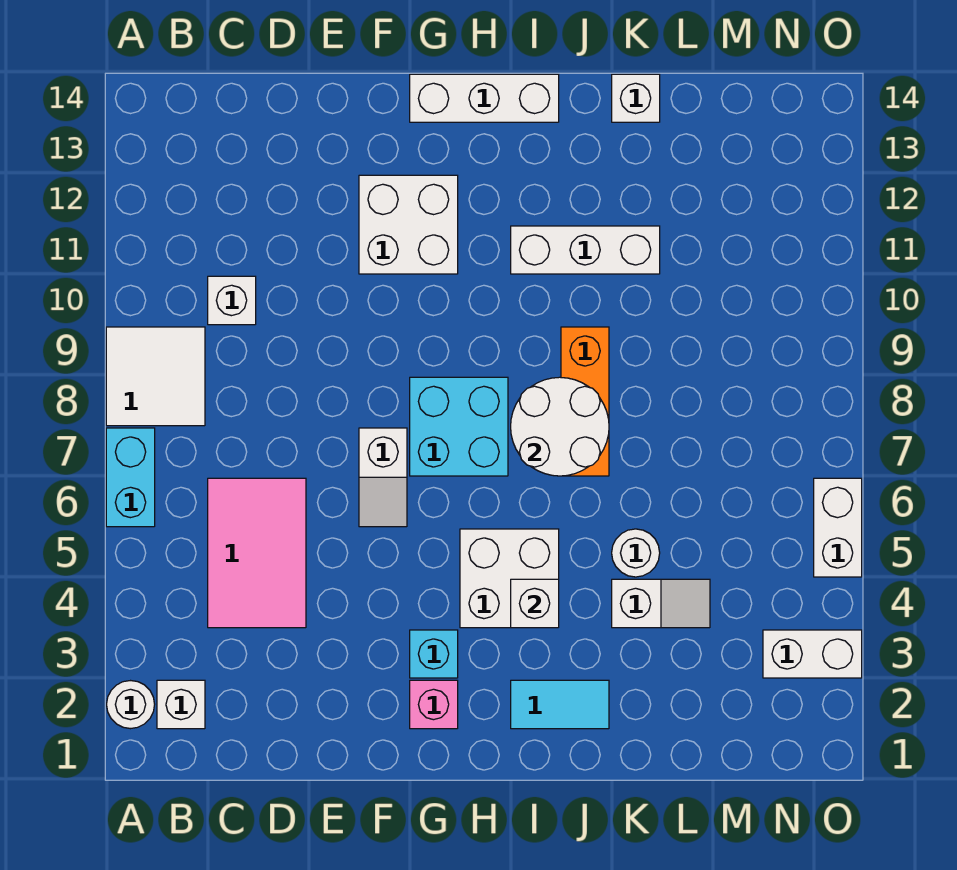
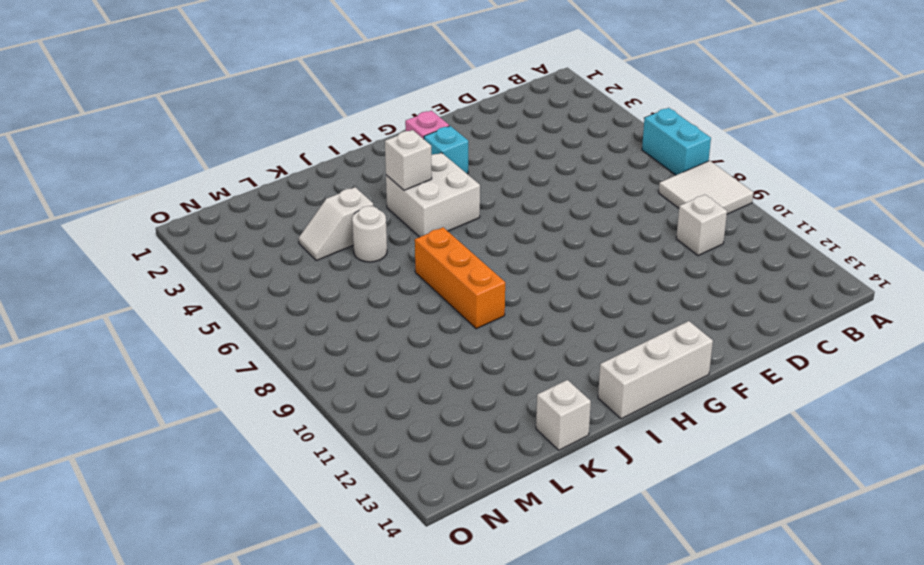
none -> white round brick A2 level 1
none -> white brick B2 level 1
none -> pink tile C4:D6 level 1

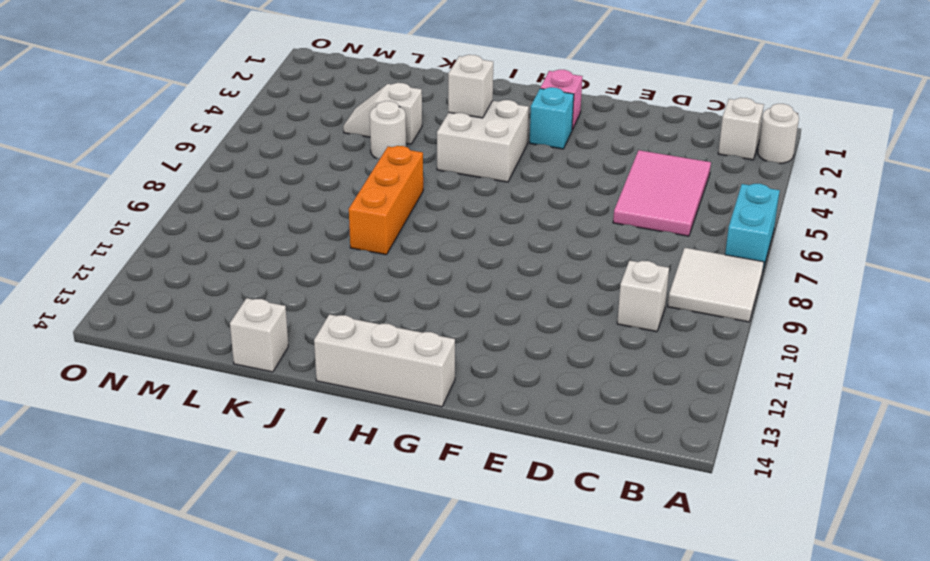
none -> white slope F6:F7 level 1 top 7
none -> white brick F11:G12 level 1
none -> cyan brick G7:H8 level 1

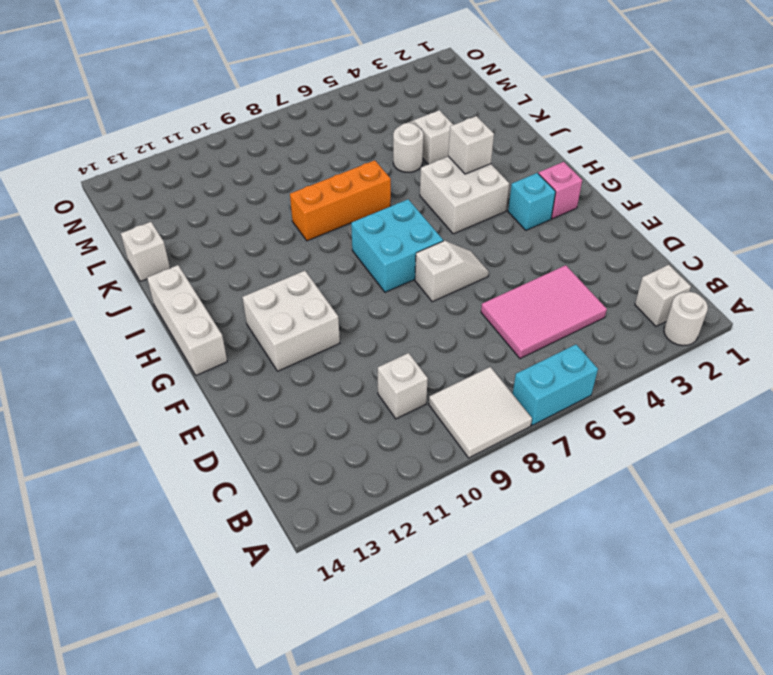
none -> cyan tile I2:J2 level 1
none -> white brick I11:K11 level 1
none -> white brick N3:O3 level 1

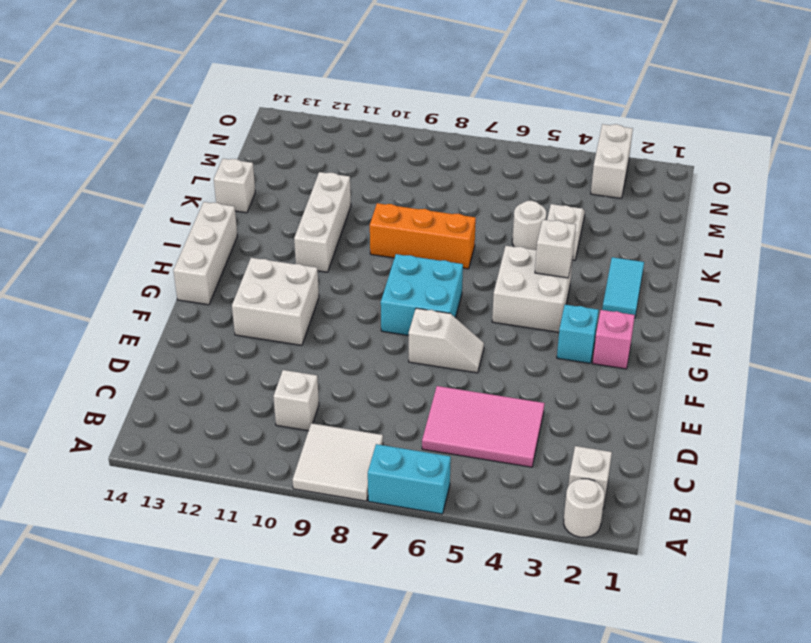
none -> white brick O5:O6 level 1
none -> white round brick I7:J8 level 2

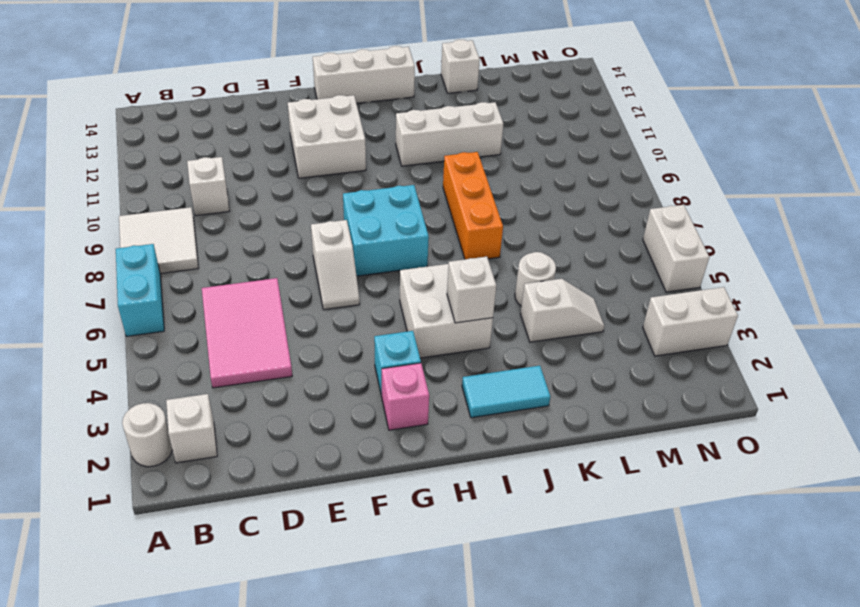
none -> white round brick I7:J8 level 2

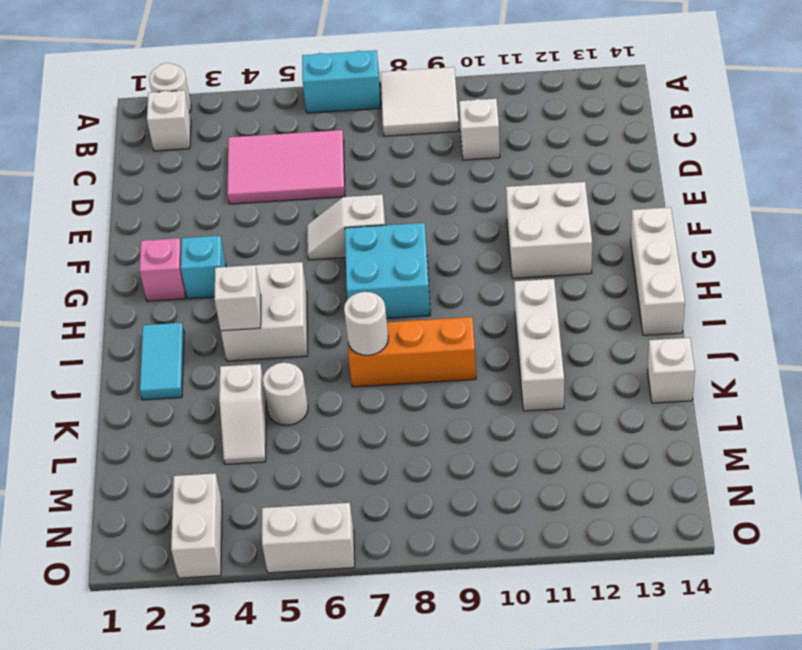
white round brick J7 level 2 -> white round brick I7:J8 level 2

